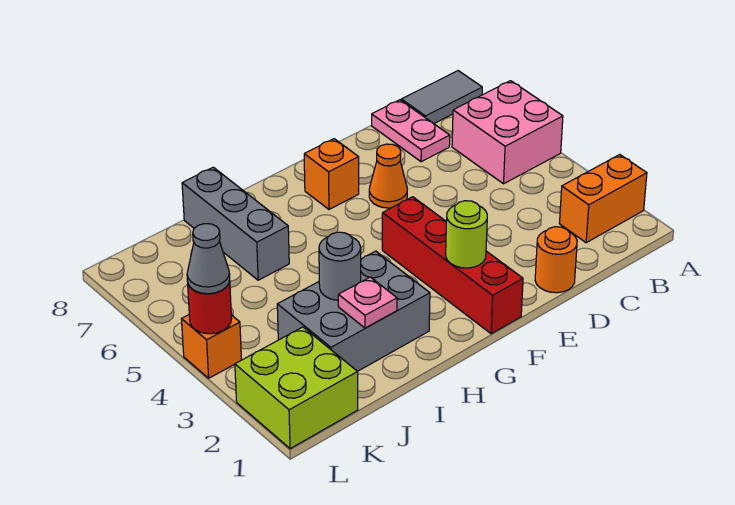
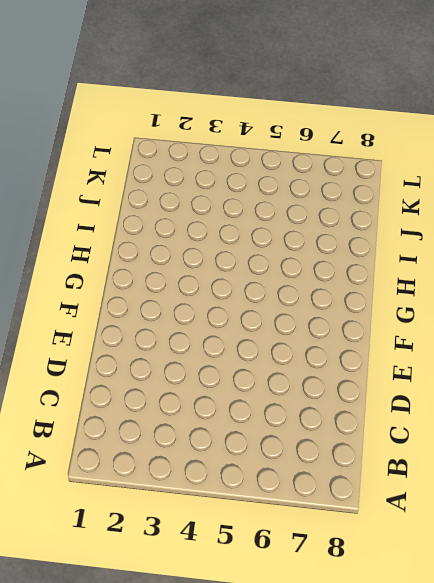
none -> orange brick A2:B2 level 1
none -> pink brick A5:B6 level 1
none -> grey tile A8:B8 level 1

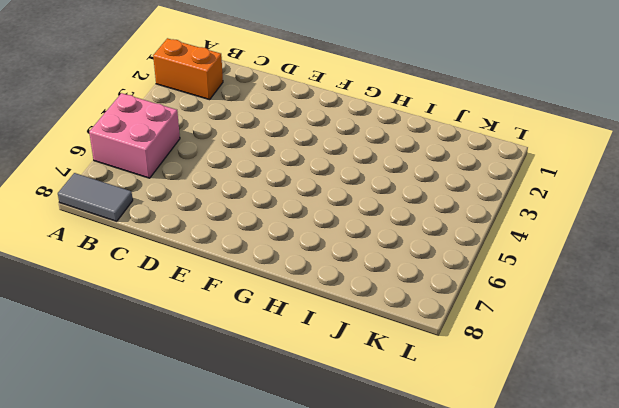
none -> pink plate C7:C8 level 1
none -> orange round brick D1 level 1
none -> orange cone E6 level 1

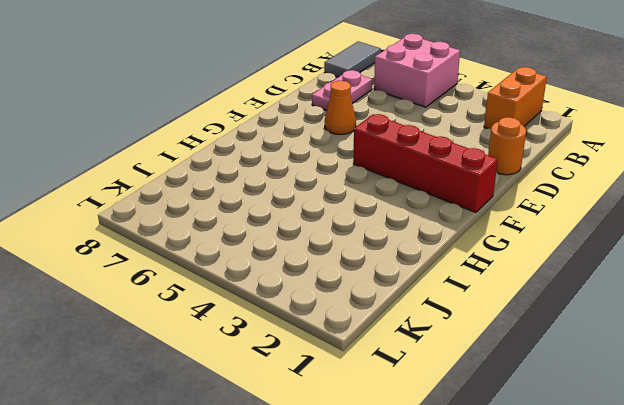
pink plate C7:D7 level 1 -> pink plate C7:C8 level 1
none -> orange brick F7 level 1
none -> grey brick H2:J3 level 1
none -> grey brick I6:I8 level 1

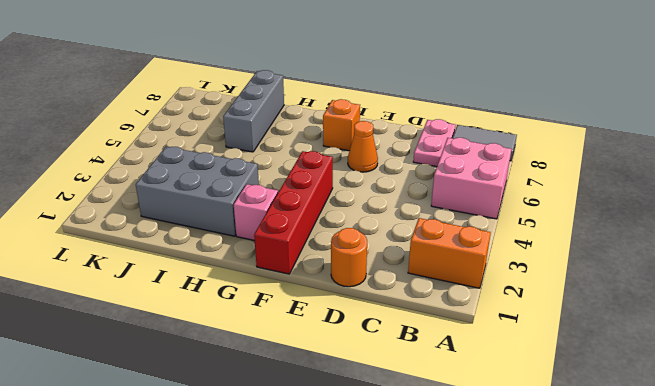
pink brick G2 level 1 -> none
none -> lime brick K1:L2 level 1
none -> orange brick L4 level 1
none -> lime round brick F2 level 2

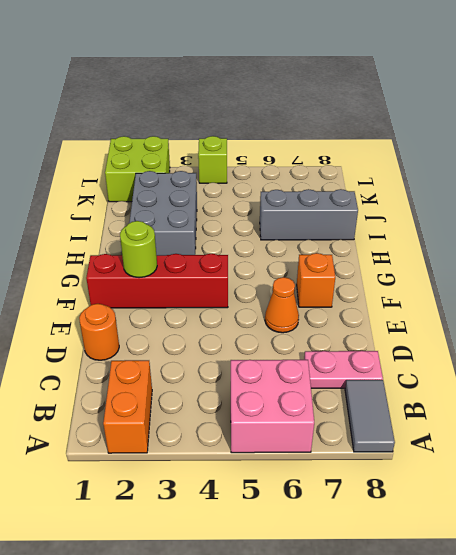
lime brick L4 level 1 -> orange brick L4 level 1
none -> pink plate I2 level 2
none -> grey round brick I3 level 2
none -> red round brick L4 level 2

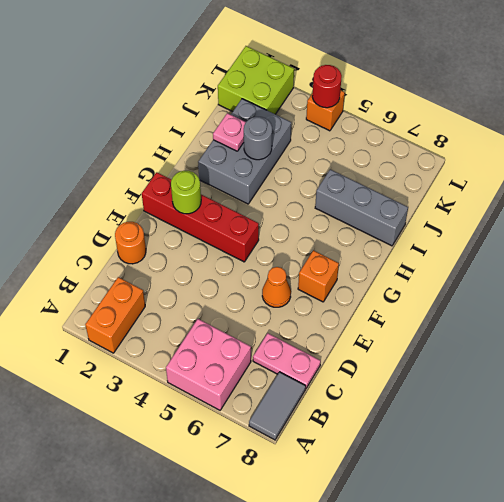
none -> grey cone L4 level 3

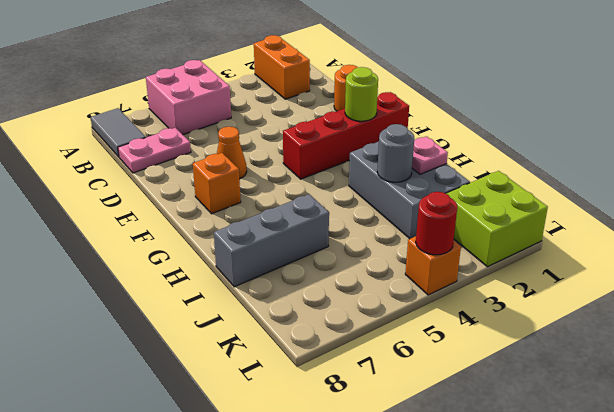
none -> grey cone L4 level 3

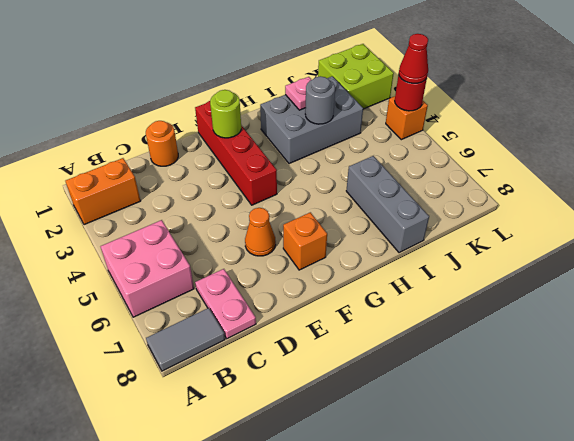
red cone L4 level 3 -> grey cone L4 level 3

